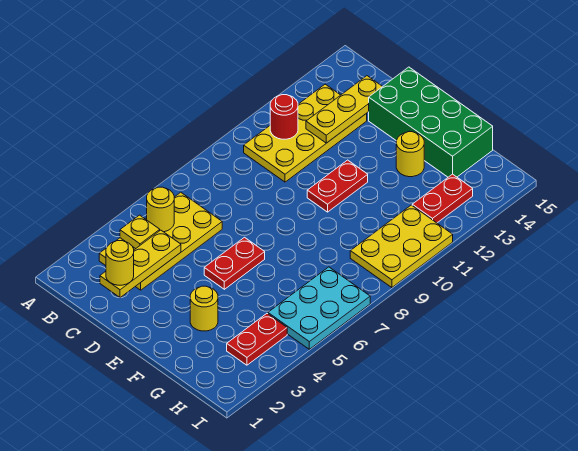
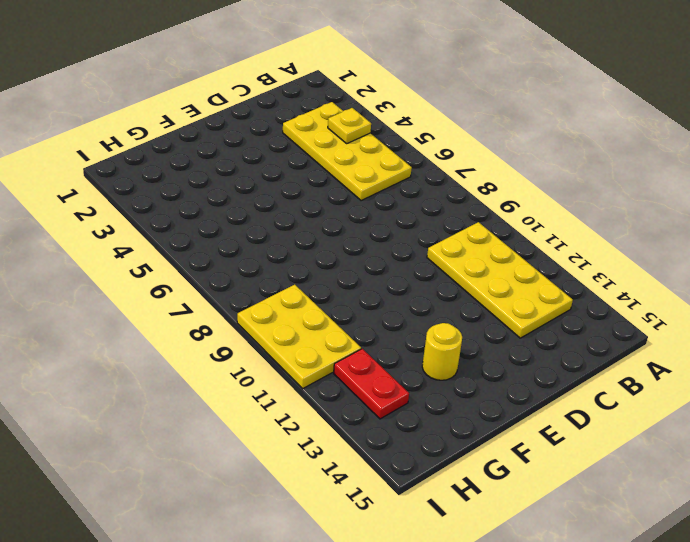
none -> green brick D14:G15 level 1
none -> red plate E5:E6 level 1
none -> red plate E10:E11 level 1

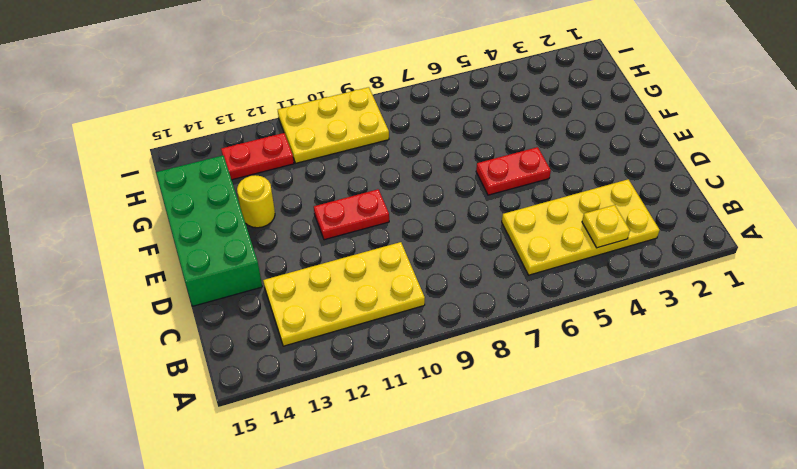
none -> yellow round brick F3 level 1
none -> red plate H3:H4 level 1
none -> cyan plate H5:I7 level 1

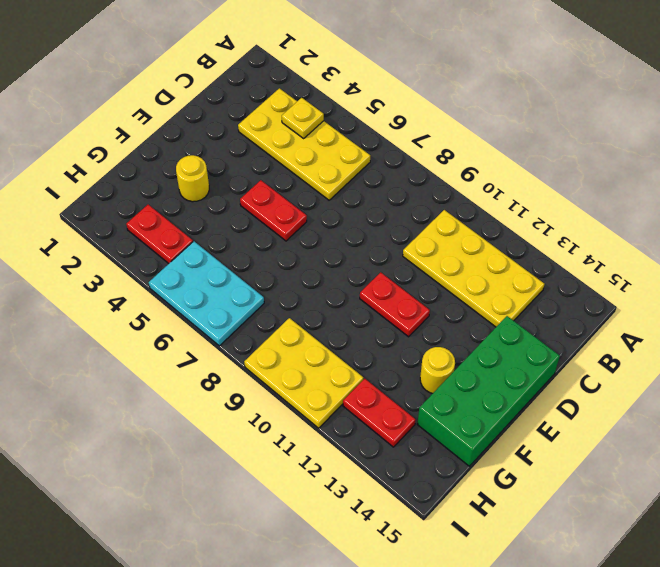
none -> yellow round brick B5 level 2
none -> red round brick B11 level 2
none -> yellow plate C2:C4 level 2

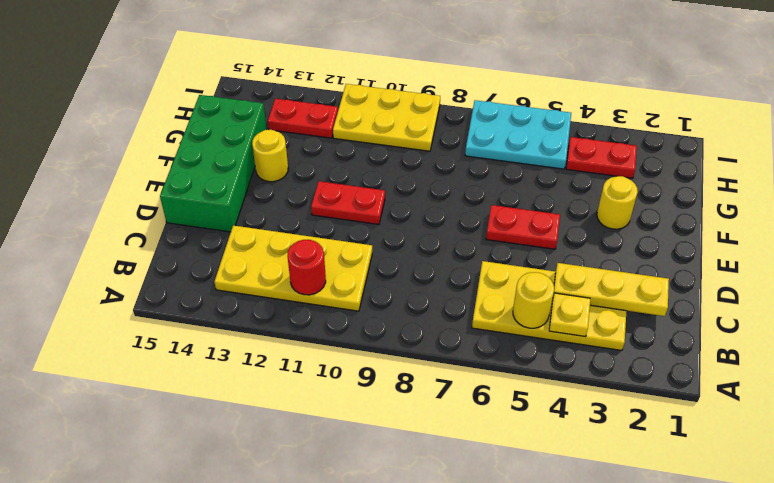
none -> yellow plate C12:C14 level 2
none -> yellow round brick C2 level 3

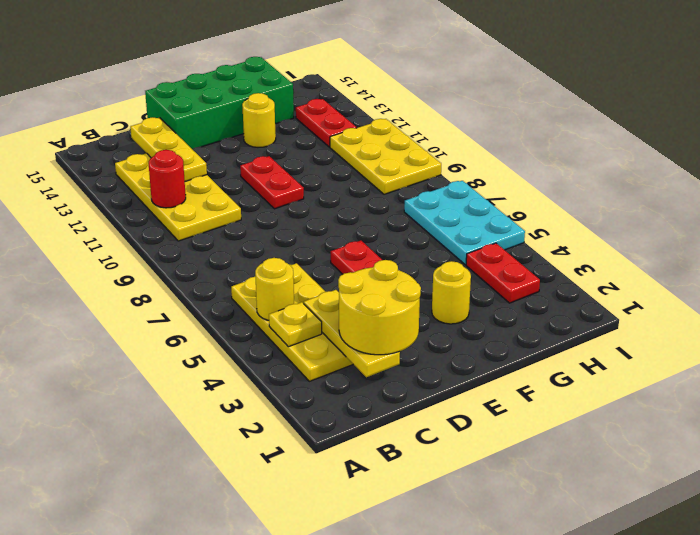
yellow round brick C2:D3 level 3 -> yellow round brick C2 level 3

